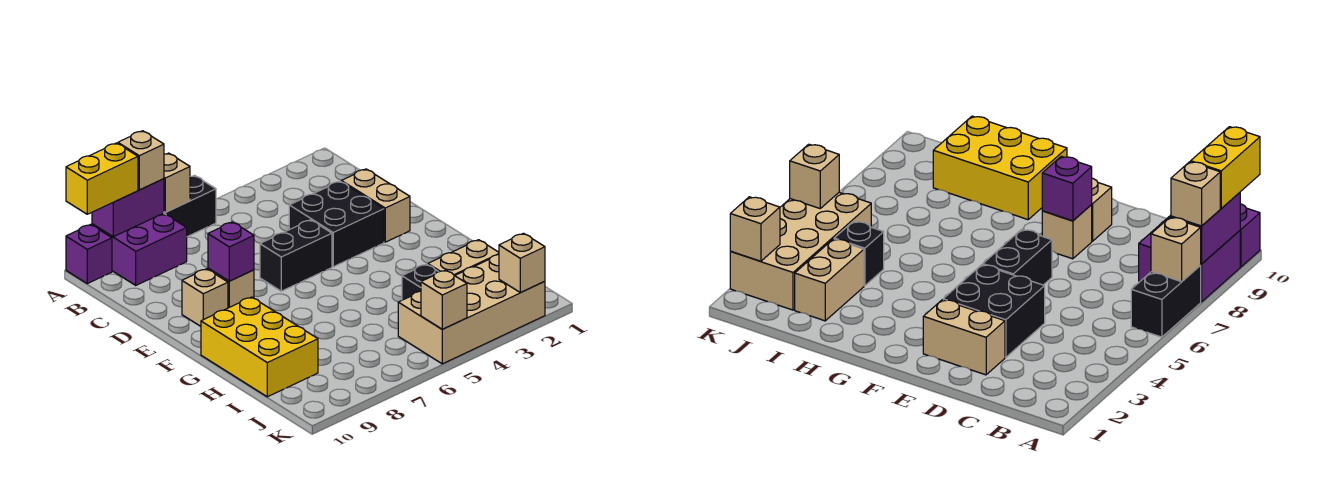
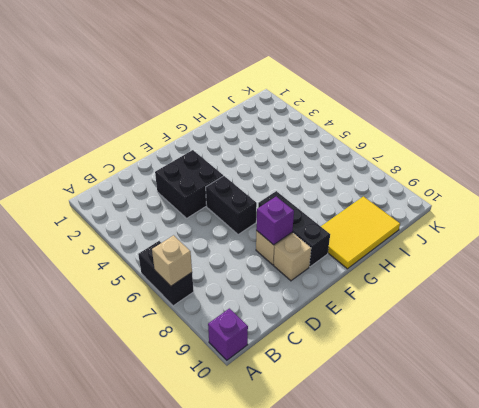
black brick F7:F9 level 1 -> none
yellow tile G9:I10 level 1 -> yellow brick G9:I10 level 1
none -> purple brick A8:B9 level 1
none -> tan brick D2:E2 level 1
none -> tan brick I2:I3 level 1

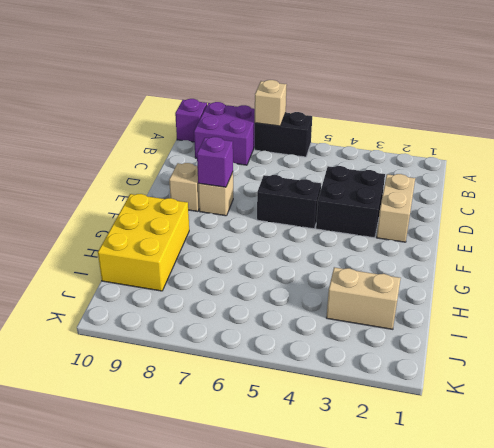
none -> black brick I4 level 1
none -> tan brick J2:K5 level 1
none -> purple brick A8:A9 level 2

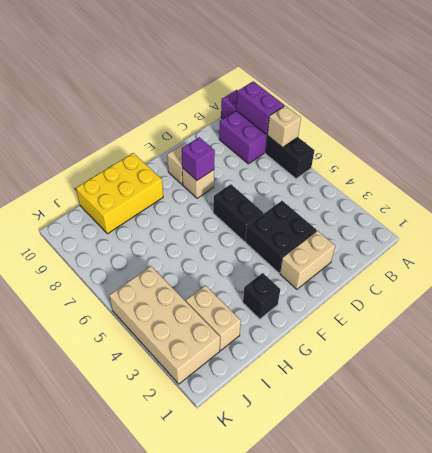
black brick G2 level 1 -> black brick I4 level 1
none -> tan brick K2 level 2
none -> tan brick K5 level 2
none -> tan brick A8 level 3

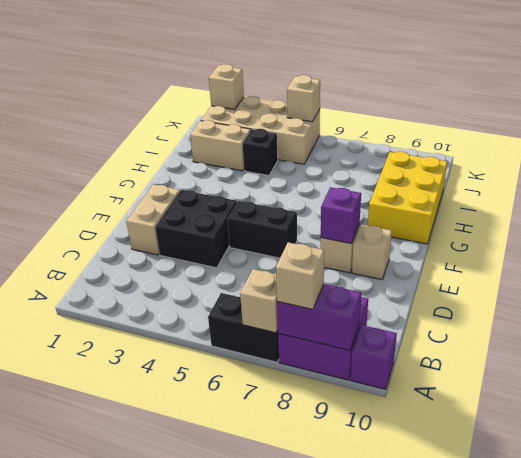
none -> yellow brick A9:A10 level 3

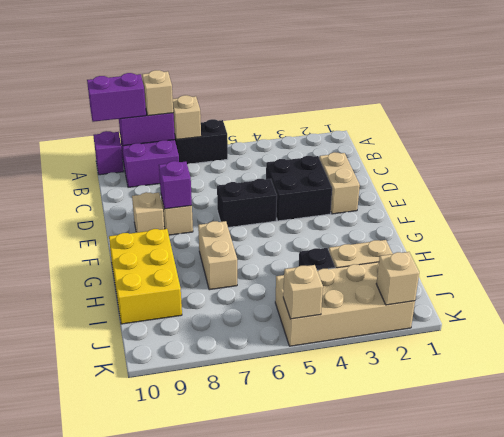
purple brick A9:A10 level 3 -> yellow brick A9:A10 level 3
tan brick G7:H7 level 1 -> none

